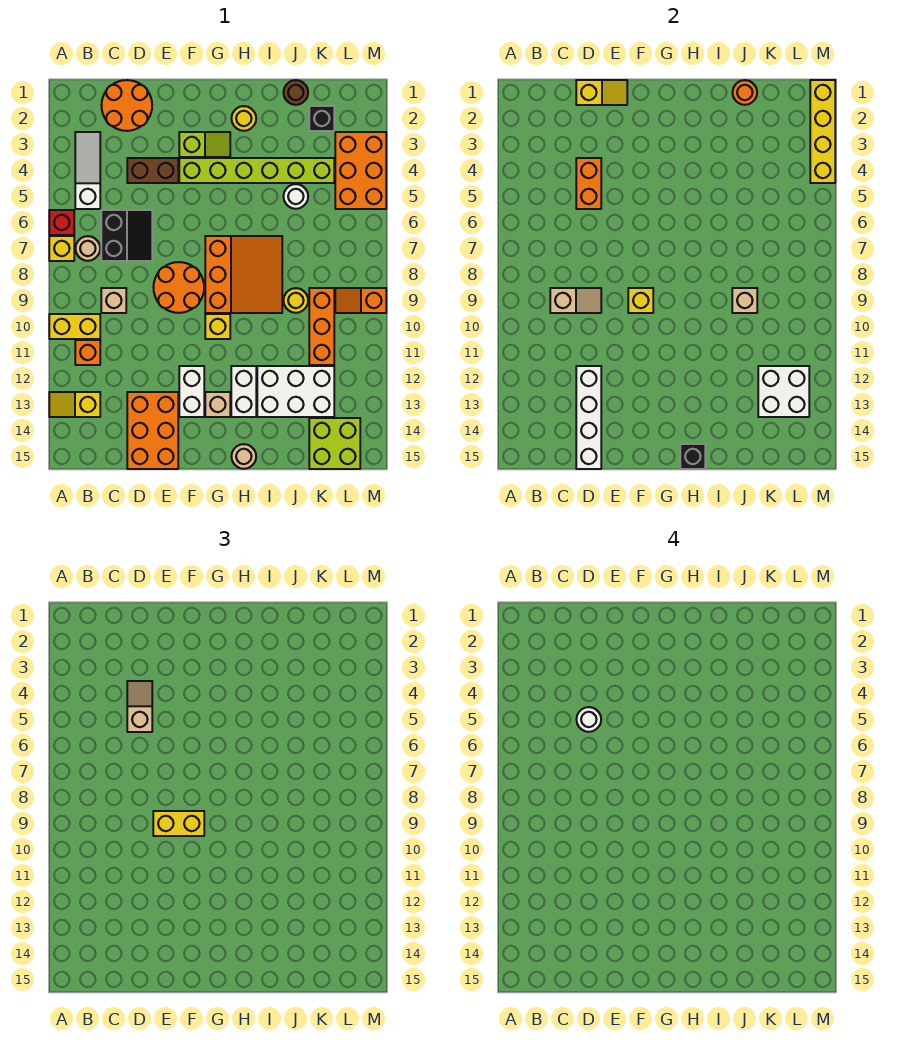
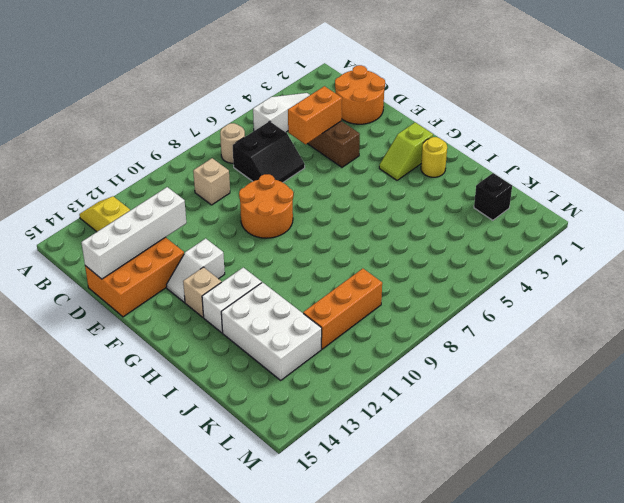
white slope F12:F13 level 1 top 12 -> white brick F12:F13 level 1
lime slope G2:G3 level 1 top 2 -> lime slope F3:G3 level 1 top F
none -> red brick A6 level 1
none -> yellow brick A7 level 1
none -> yellow brick A10:B10 level 1
none -> orange brick B11 level 1

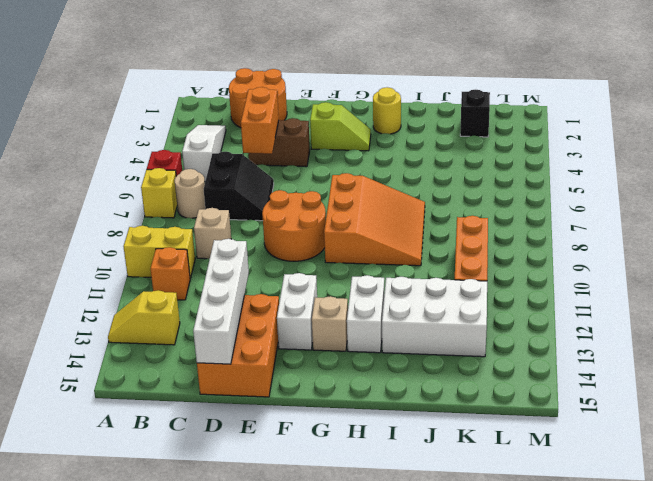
none -> lime brick F4:K4 level 1
none -> yellow brick G10 level 1
none -> tan round brick H15 level 1
none -> brown round brick J1 level 1

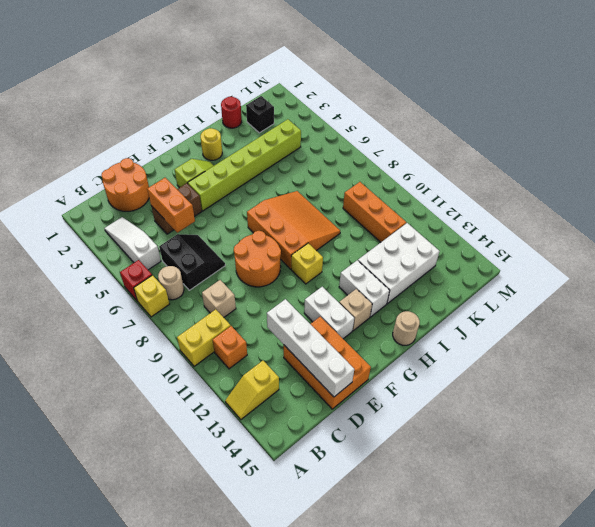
red round brick J1 level 1 -> brown round brick J1 level 1
none -> white round brick J5 level 1
none -> yellow round brick J9 level 1
none -> lime brick K14:L15 level 1
none -> orange brick L3:M5 level 1

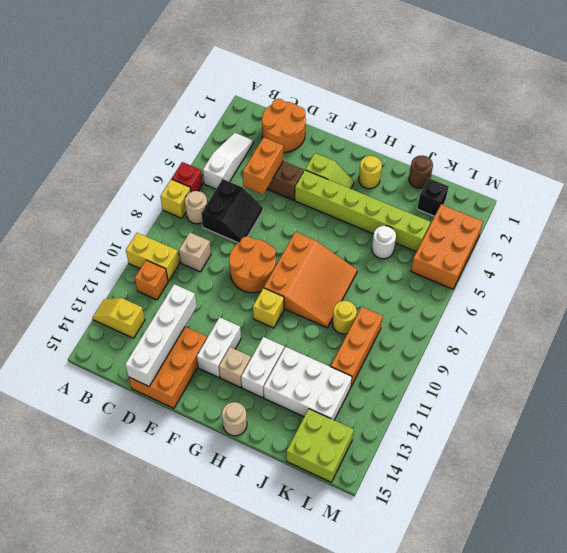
none -> orange slope L9:M9 level 1 top M
none -> tan slope C9:D9 level 2 top C
none -> yellow slope D1:E1 level 2 top D
none -> yellow brick F9 level 2

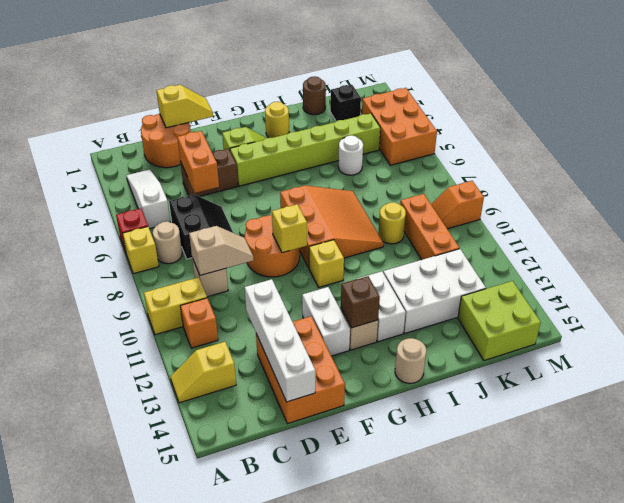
brown brick G13 level 2 -> none
none -> black brick H15 level 2
none -> orange round brick J1 level 2
none -> tan brick J9 level 2
none -> white brick K12:L13 level 2

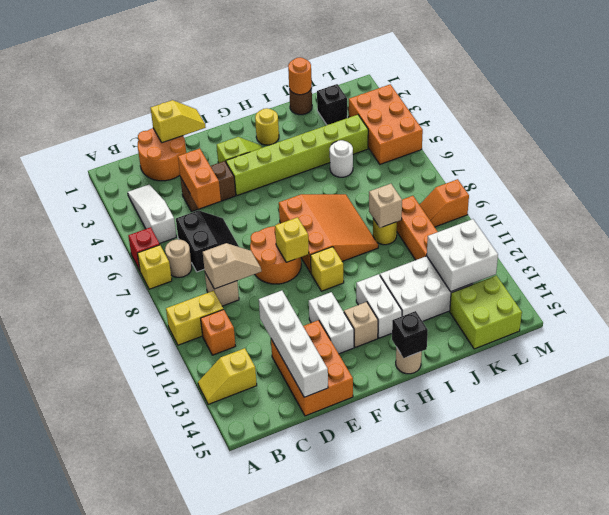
none -> yellow brick M1:M4 level 2
none -> tan slope D4:D5 level 3 top 5
none -> yellow brick E9:F9 level 3
none -> white round brick D5 level 4

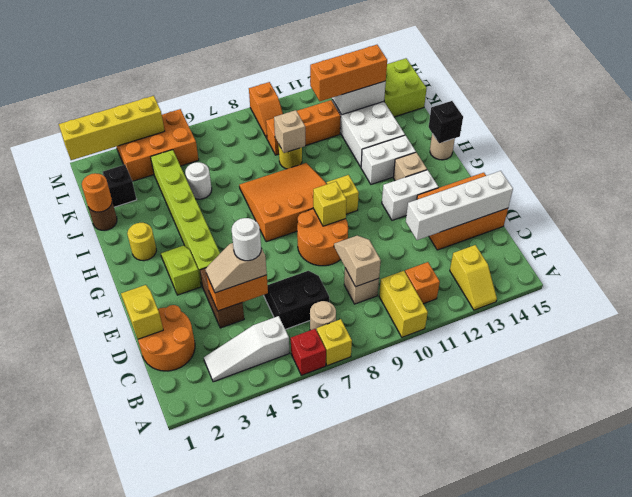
orange brick K11:K13 level 3 -> none
none -> yellow brick E9:F9 level 3

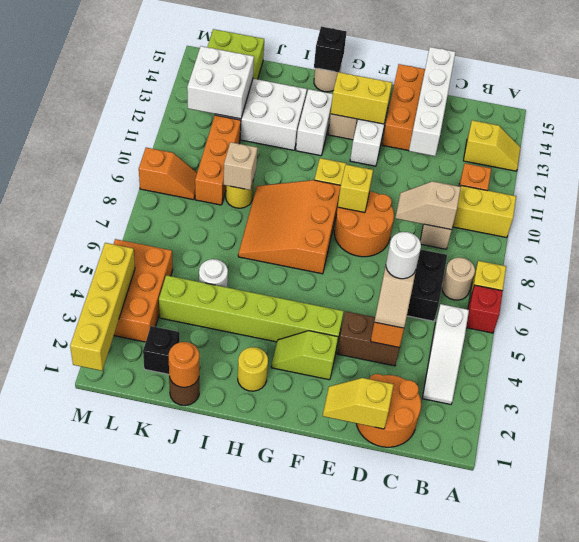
yellow brick F13:G13 level 2 -> yellow brick E9:F9 level 3

